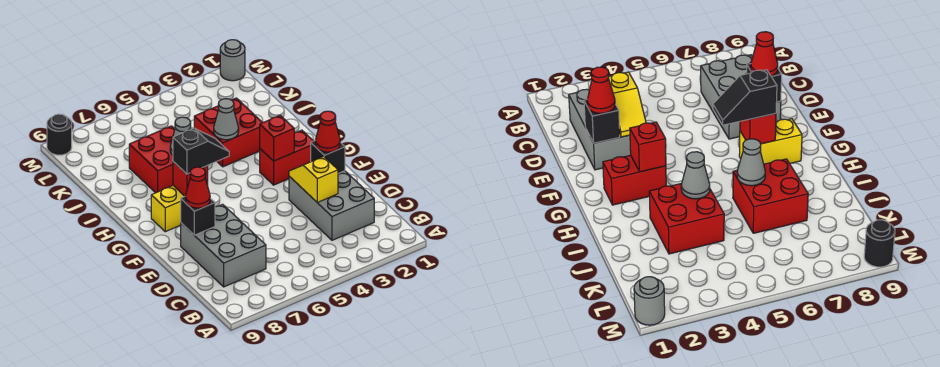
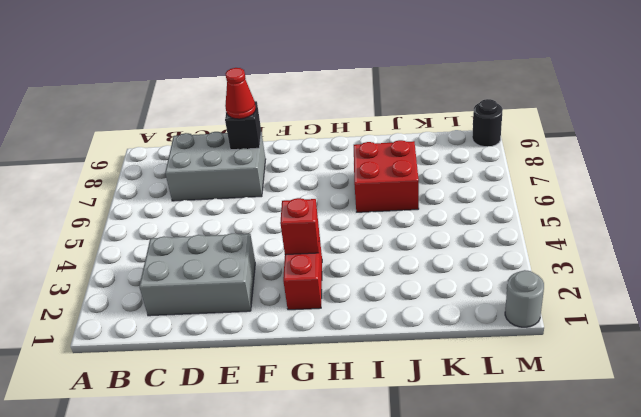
none -> yellow brick G7:G8 level 1
none -> red brick I3:J4 level 1
none -> yellow slope D3:E3 level 2 top D

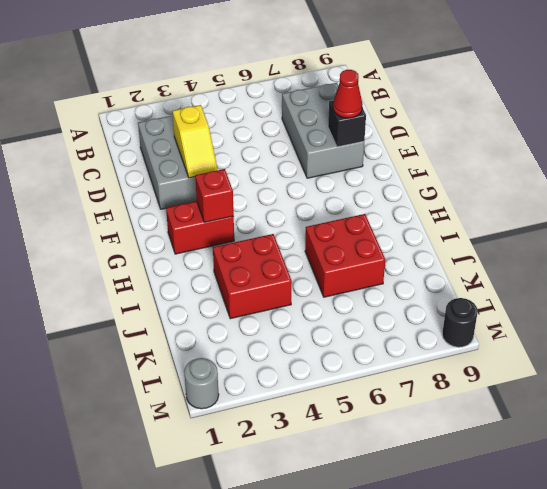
none -> yellow brick G7:G8 level 1
none -> black brick E2 level 2
none -> red brick G7 level 2

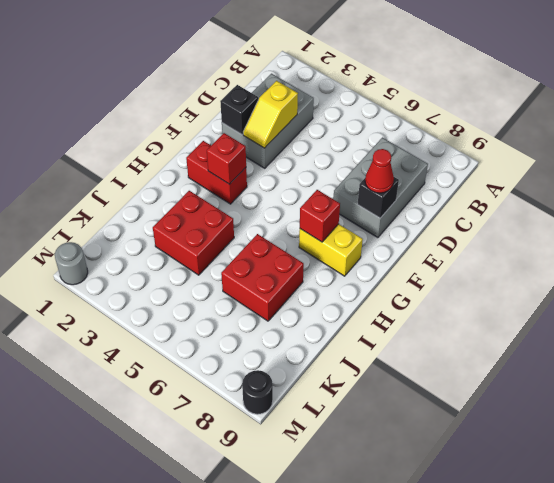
none -> grey cone I4 level 2
none -> grey cone I6 level 2
none -> red cone E2 level 3

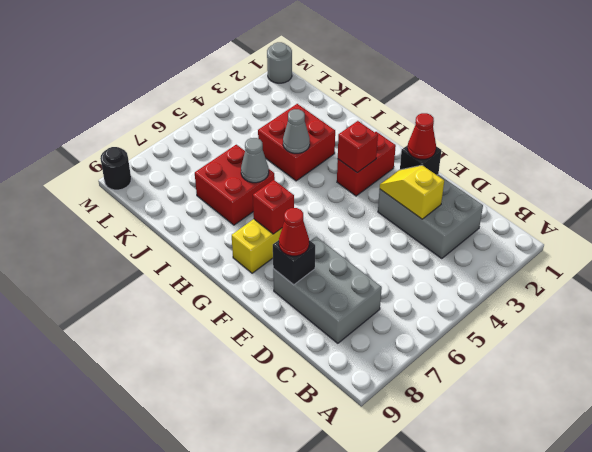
none -> black slope G6:G7 level 3 top 7

